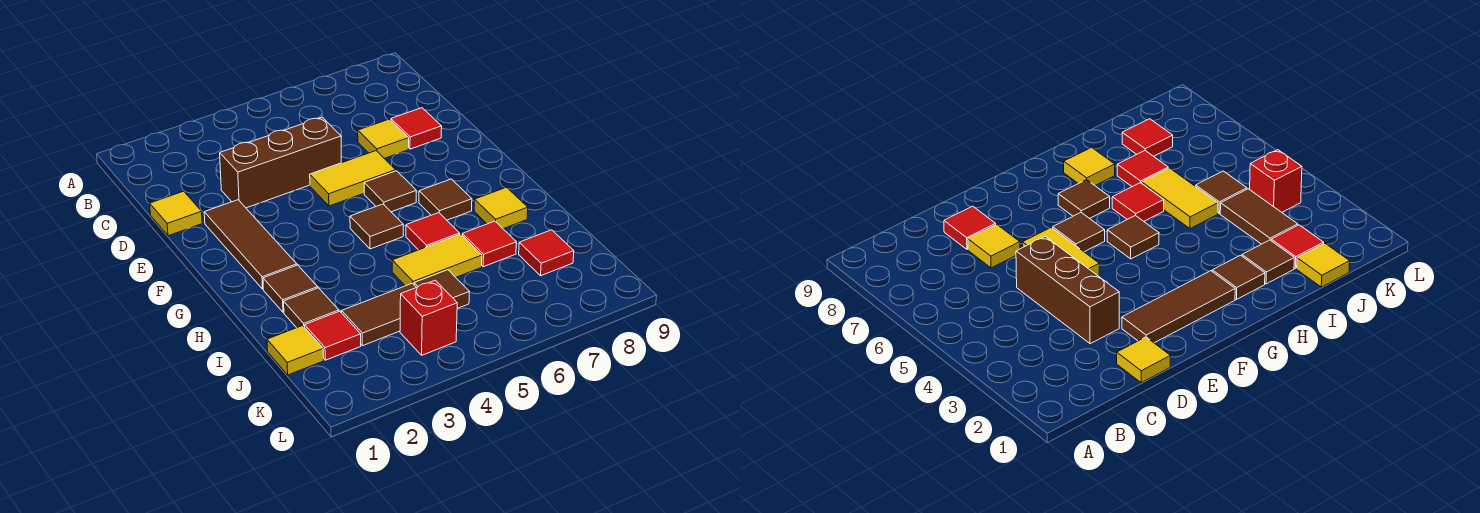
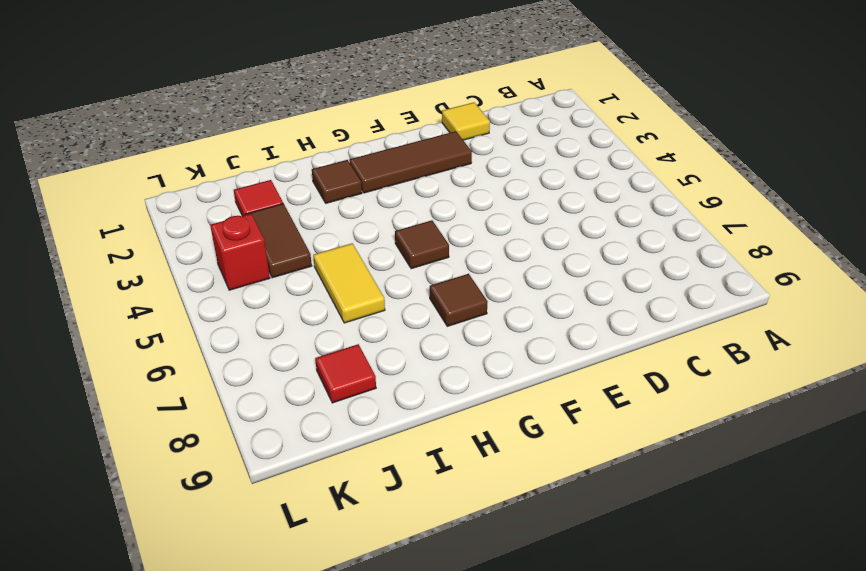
none -> brown brick D3:D5 level 1
none -> yellow tile D7 level 1
none -> red tile D8 level 1

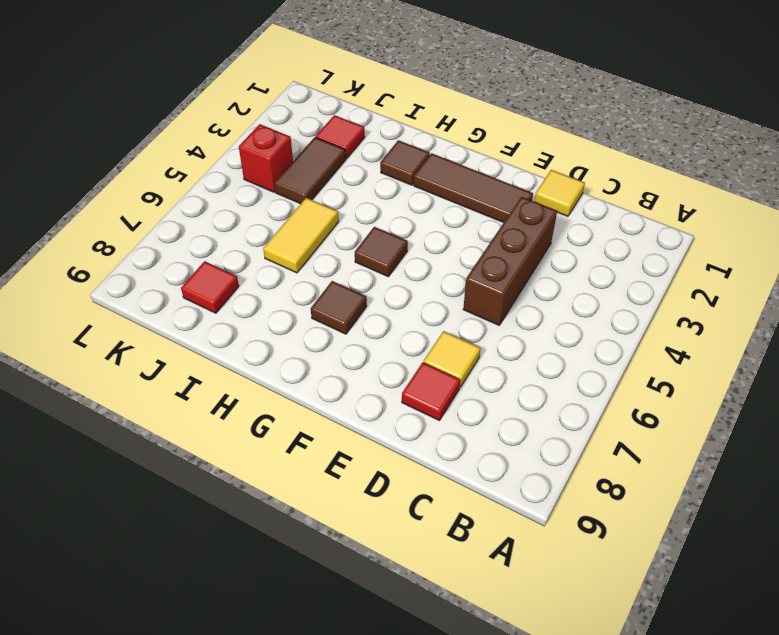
none -> yellow tile E5:E6 level 1
none -> brown tile F6 level 1
none -> red tile H6 level 1

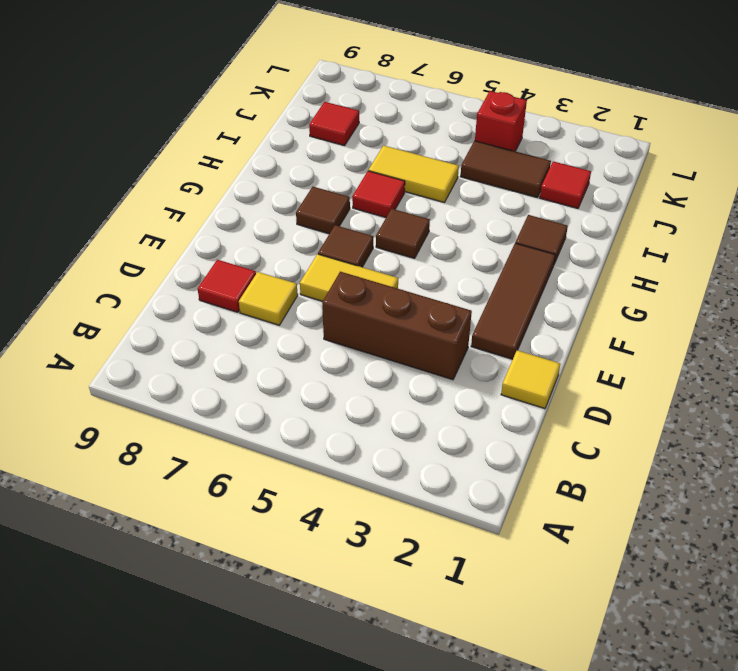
none -> yellow tile H8 level 1
none -> brown tile I2 level 1
none -> red tile I7 level 1

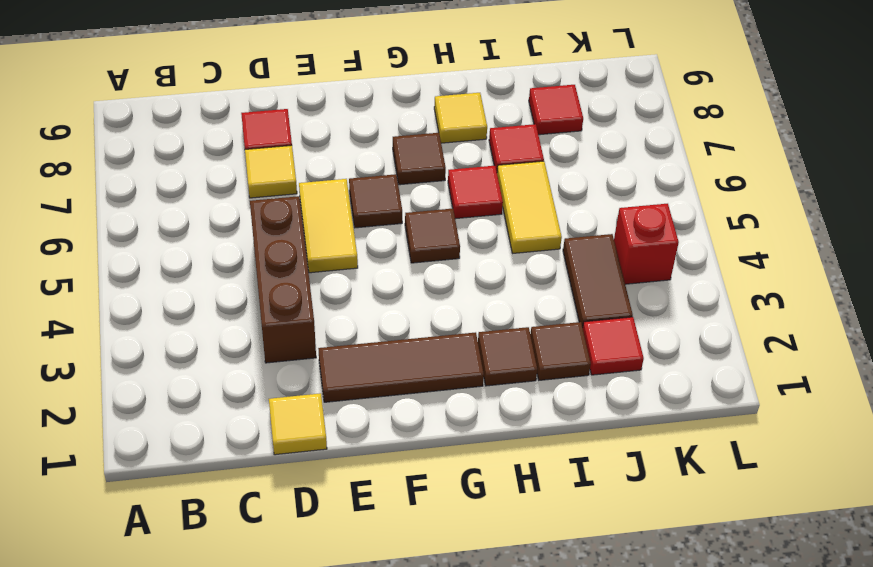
none -> yellow tile J1 level 1
none -> brown tile J5 level 1

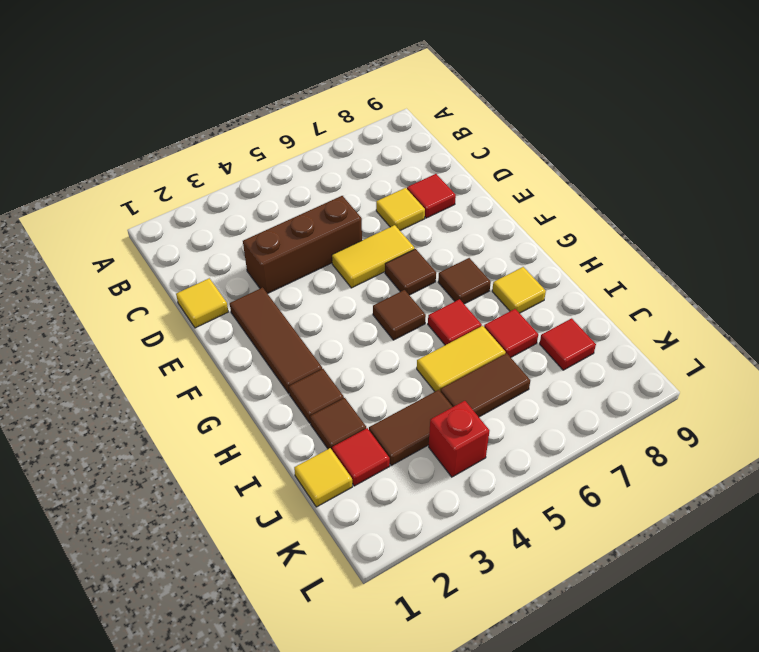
brown tile J5:J6 level 1 -> brown tile J5 level 1

